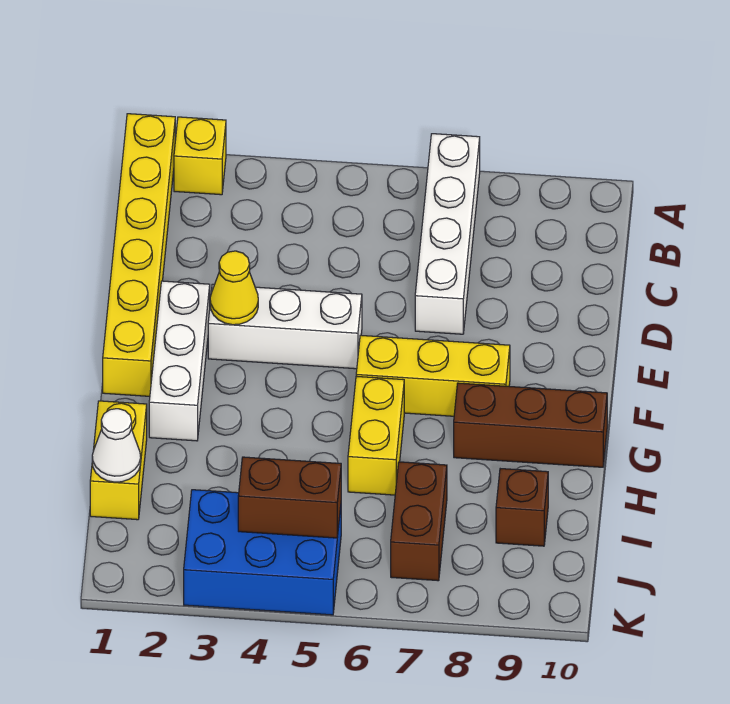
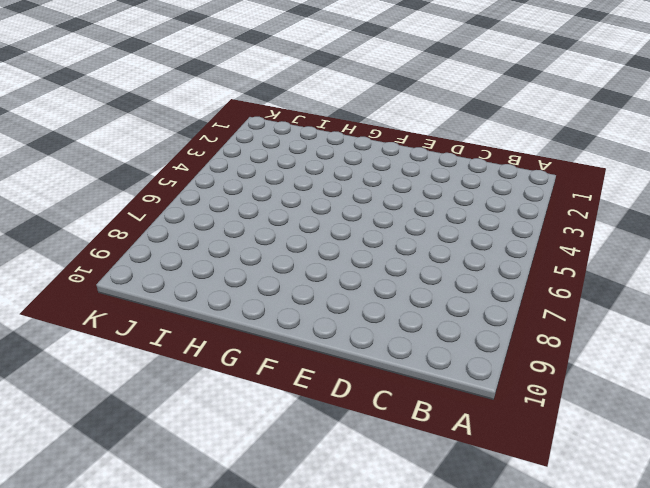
none -> yellow brick A1:F1 level 1
none -> yellow brick A2 level 1
none -> white brick A7:D7 level 1

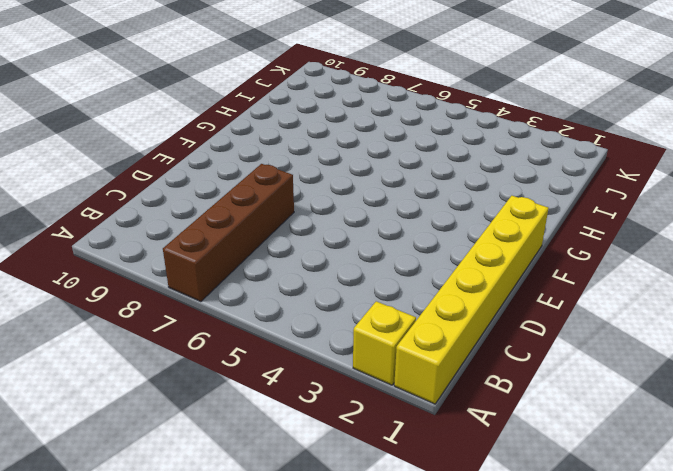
brown brick A7:D7 level 1 -> white brick A7:D7 level 1
none -> white brick E2:G2 level 1
none -> white brick E3:E5 level 1
none -> yellow brick F6:F8 level 1

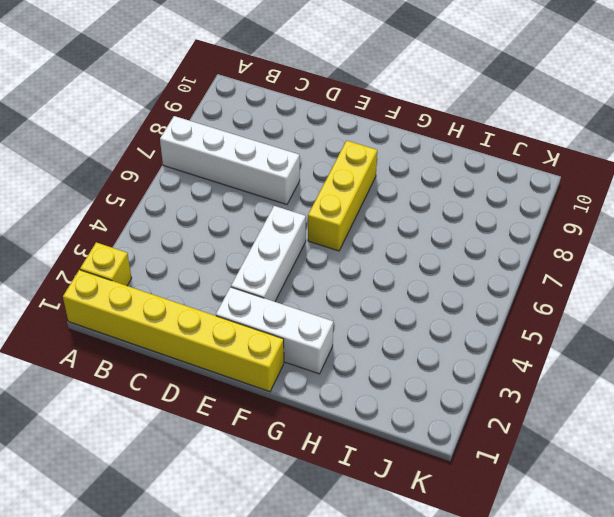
none -> yellow brick G6:H6 level 1
none -> brown brick G8:G10 level 1
none -> yellow brick H1:I1 level 1

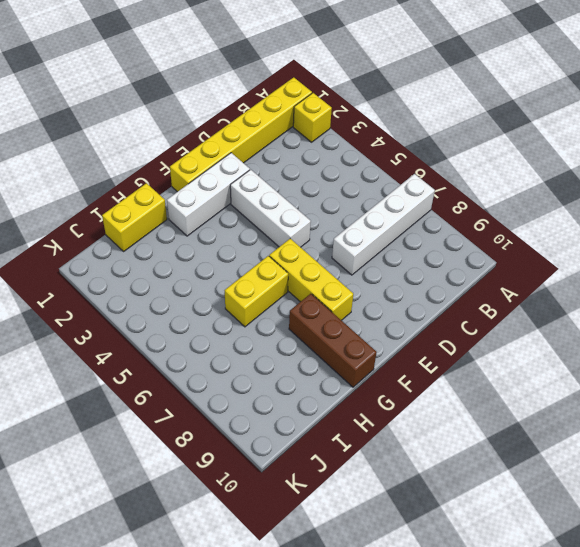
none -> brown brick I7:J7 level 1
none -> brown brick I9 level 1
none -> blue brick J3:K5 level 1

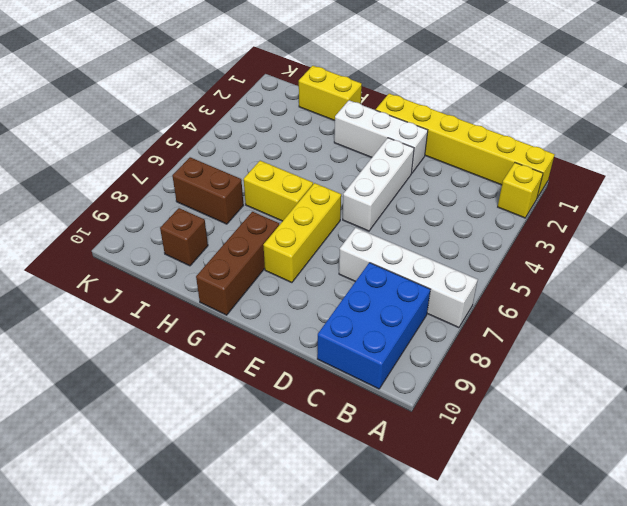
blue brick B8:C10 level 1 -> blue brick J3:K5 level 1
none -> yellow cone E3 level 2
none -> white cone I1 level 2
none -> brown brick J4:J5 level 2

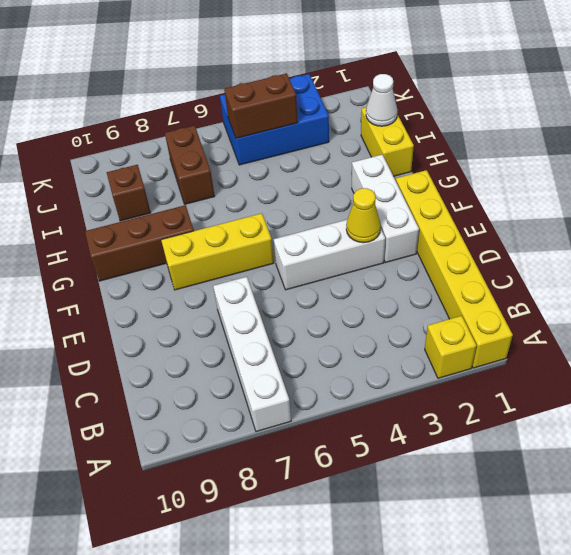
none -> yellow brick G6:H6 level 1

